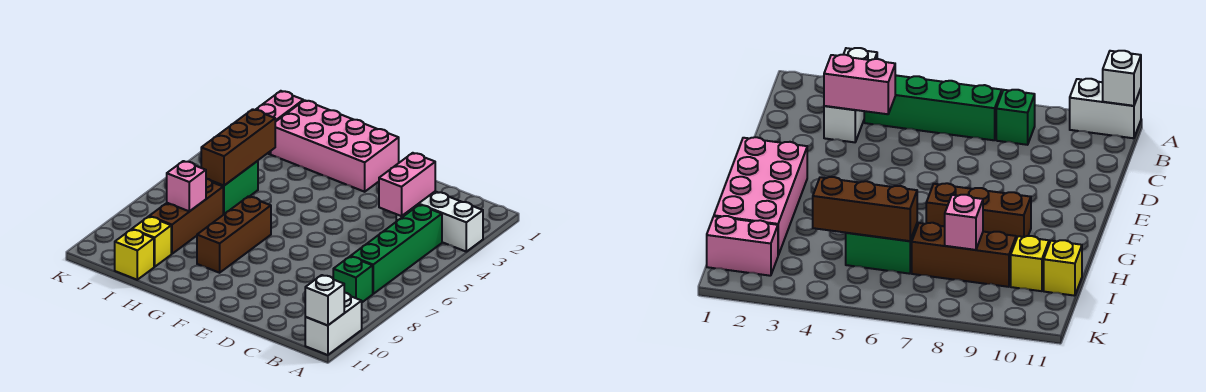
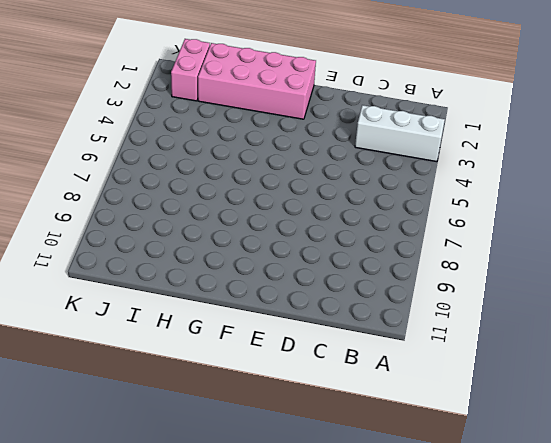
none -> white brick A10:A11 level 1
none -> green brick B4:B7 level 1
none -> green brick B8 level 1

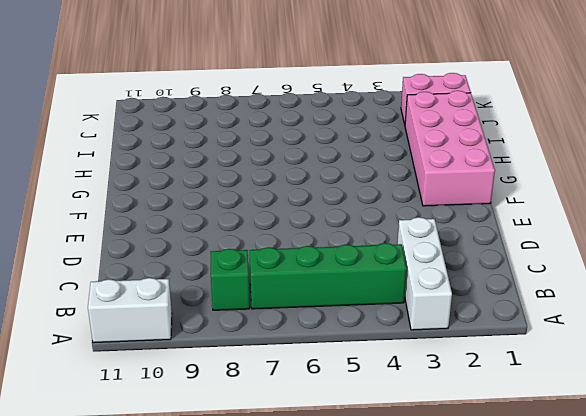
none -> brown brick G7:G9 level 1
none -> green brick I5:I6 level 1
none -> brown brick I7:I9 level 1

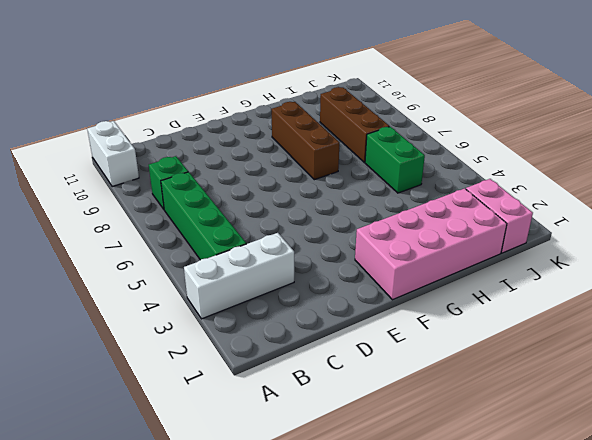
none -> yellow brick I10 level 1
none -> yellow brick I11 level 1
none -> white brick A11 level 2

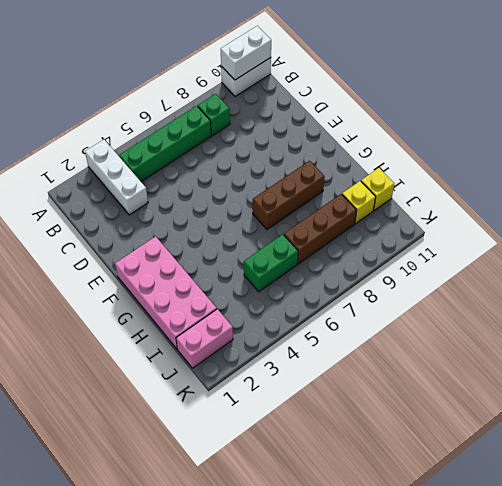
white brick A10:A11 level 2 -> white brick A11 level 2
none -> pink brick C3:C4 level 2
none -> brown brick I4:I6 level 2
none -> pink brick I8 level 2

